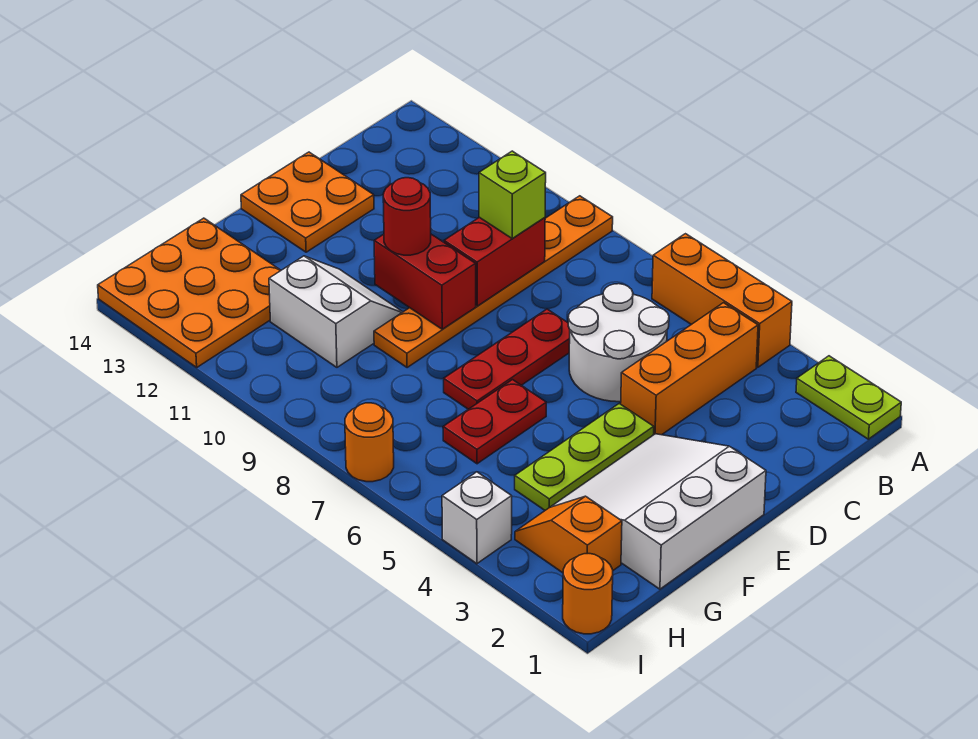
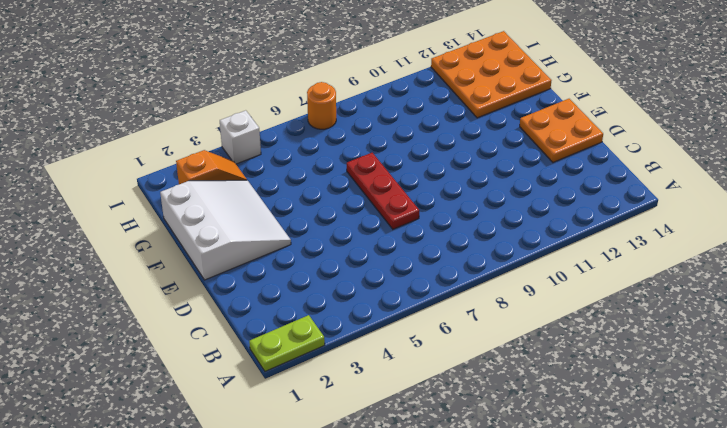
none -> orange brick A4:A6 level 1
none -> orange plate A9:F9 level 1
none -> orange brick B4:D4 level 1

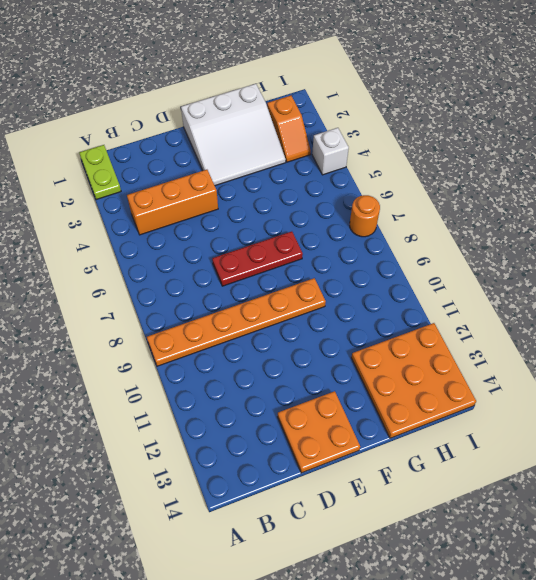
none -> orange brick A4:A6 level 1
none -> white round brick C5:D6 level 1
none -> lime plate E4:G4 level 1

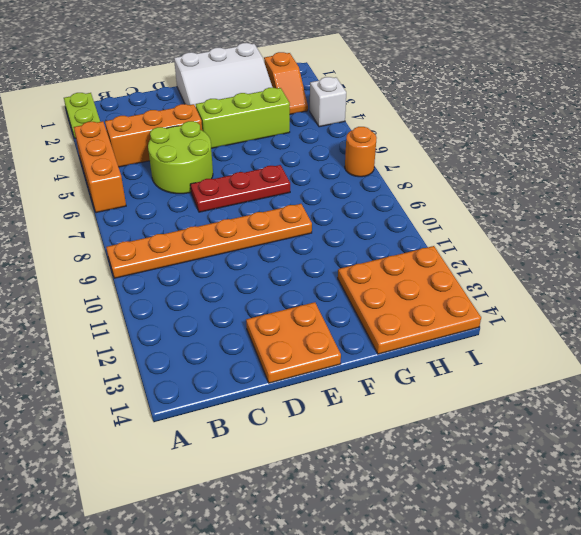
lime round brick C5:D6 level 1 -> white round brick C5:D6 level 1
lime brick E4:G4 level 1 -> lime plate E4:G4 level 1
none -> red plate F6:G6 level 1
none -> white slope F10:G11 level 1 top G
none -> orange round brick I1 level 1

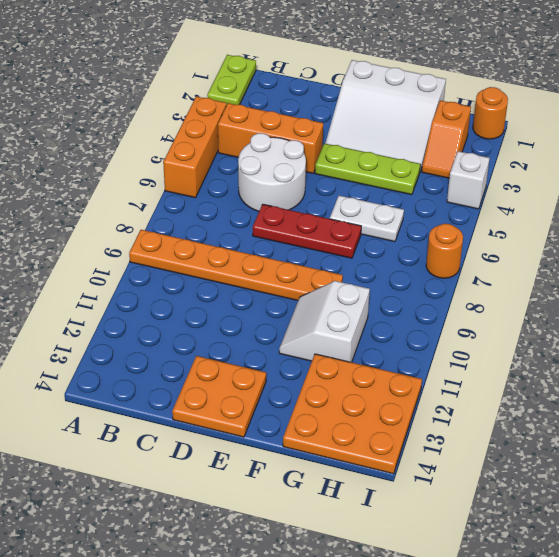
white plate F6:G6 level 1 -> red plate F6:G6 level 1
none -> red brick C9:D9 level 2
none -> red brick E9:E10 level 2
none -> lime brick C9 level 3

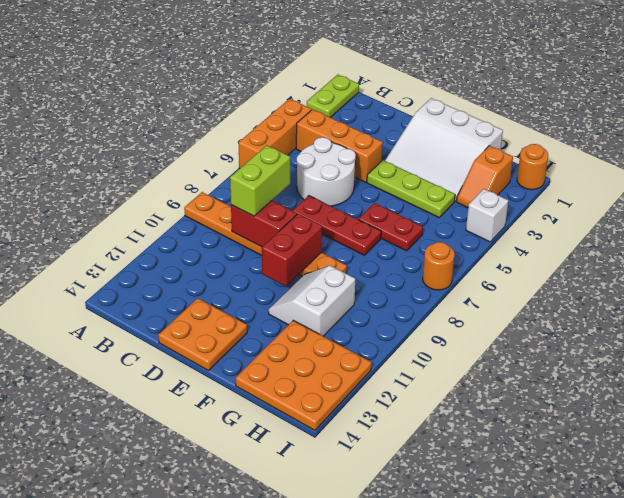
lime brick C8:C9 level 3 -> lime brick C9 level 3
none -> red round brick E10 level 3

